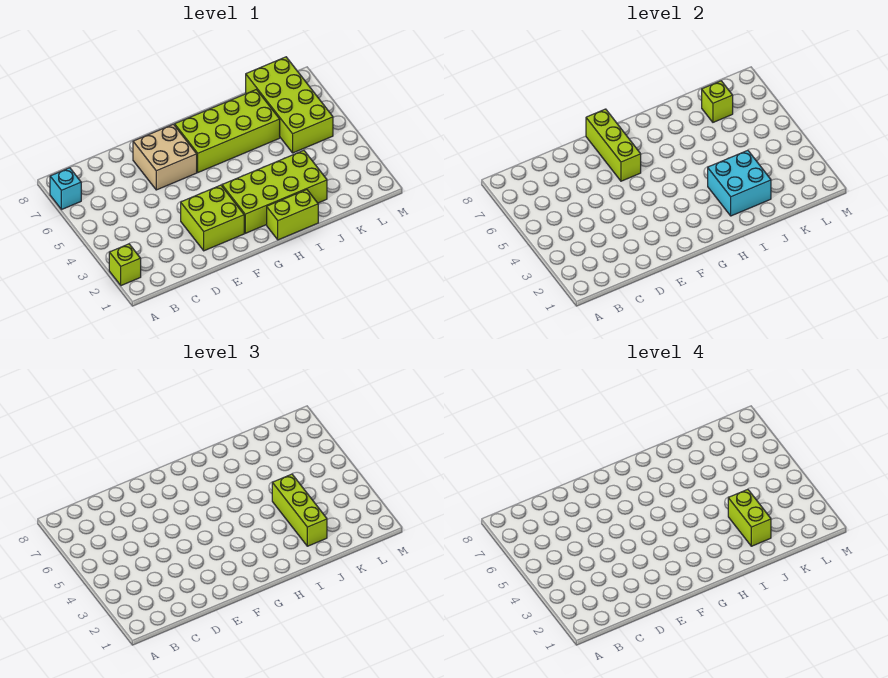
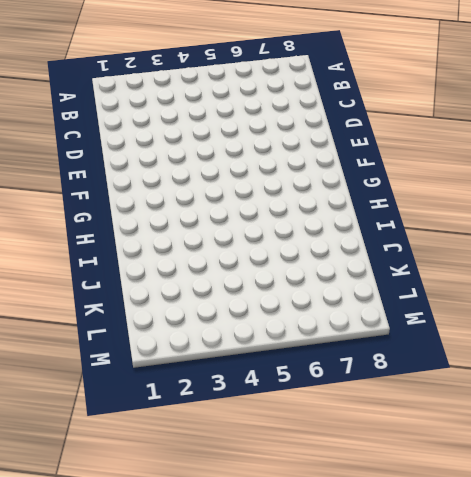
none -> lime brick A2 level 1
none -> cyan brick A7 level 1
none -> lime brick E2:F3 level 1

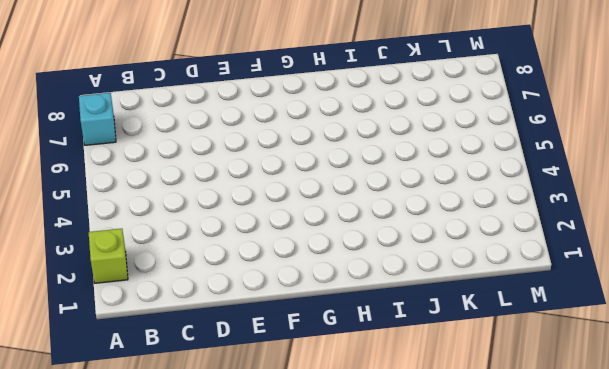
none -> lime brick E2:F3 level 1
none -> tan brick E6:F7 level 1
none -> lime brick G2:J3 level 1

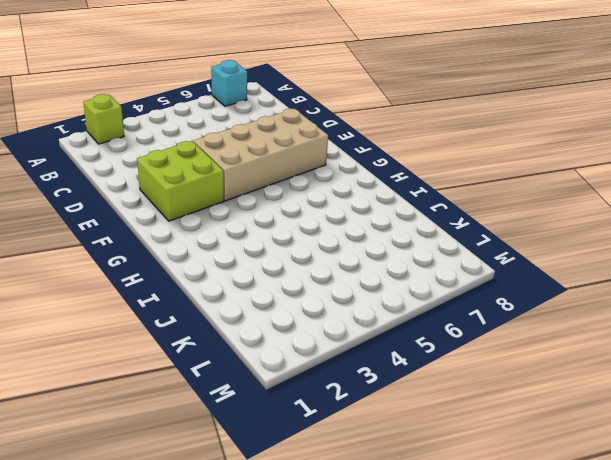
tan brick E4:F7 level 1 -> tan brick E6:F7 level 1
none -> lime brick G2:J3 level 1
none -> lime brick G6:J7 level 1
none -> lime brick H1:I1 level 1

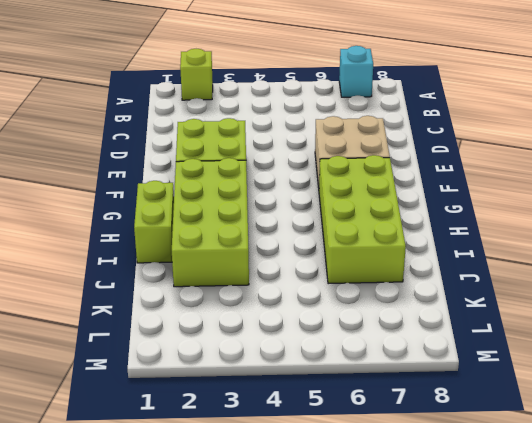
none -> lime brick K5:L8 level 1
none -> lime brick F6:F8 level 2
none -> cyan brick I2:J3 level 2

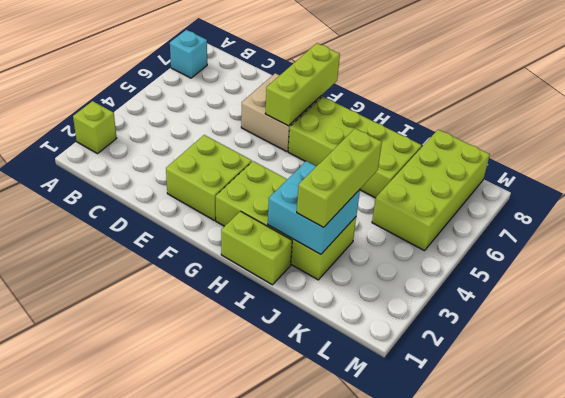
none -> lime brick K7 level 2
none -> lime brick J2:J3 level 4

